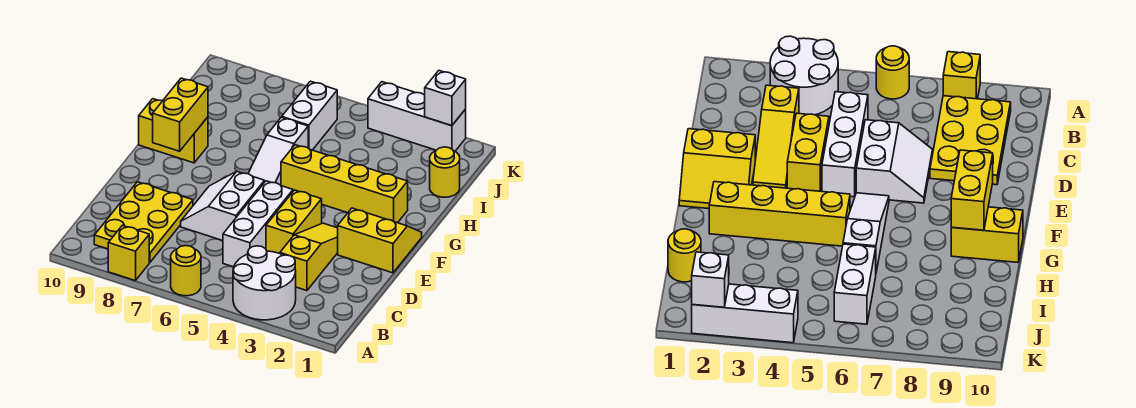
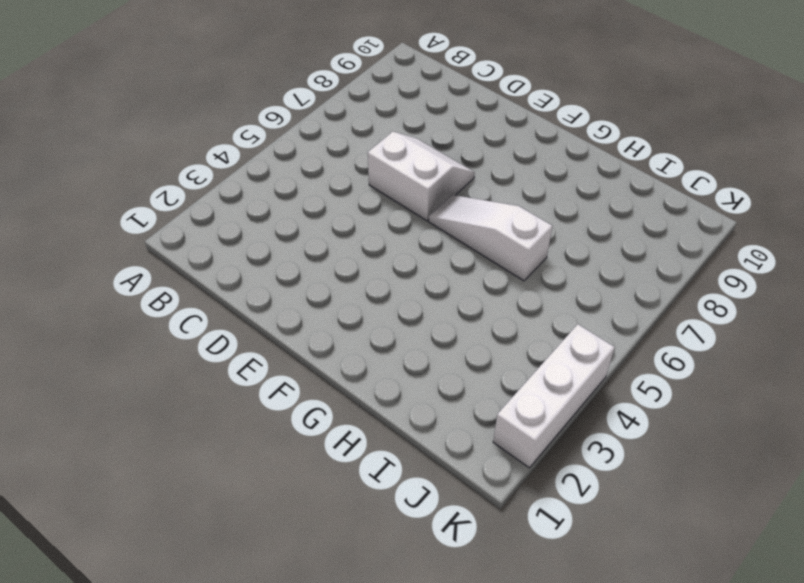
none -> white round brick A3:B4 level 1
none -> yellow round brick A6 level 1
none -> yellow brick A8 level 1

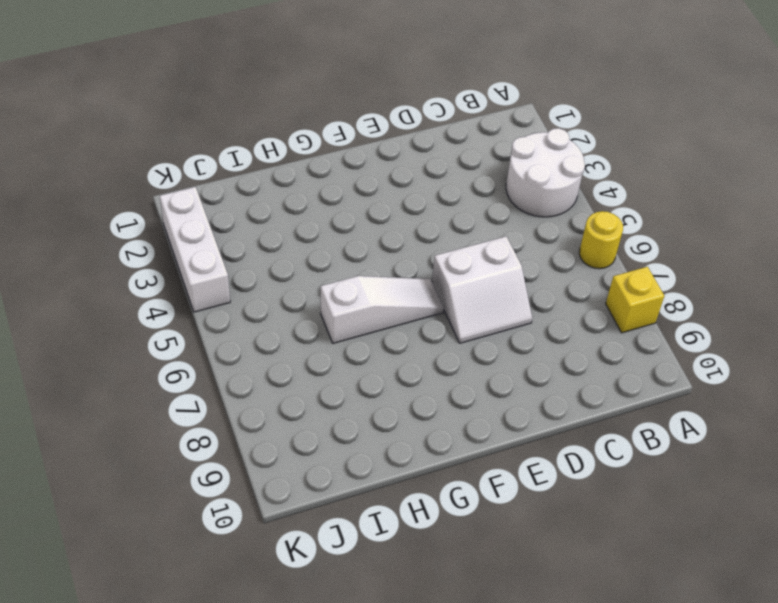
none -> yellow plate B8:D9 level 1
none -> yellow slope C3:E3 level 1 top C
none -> white brick C5:E5 level 1

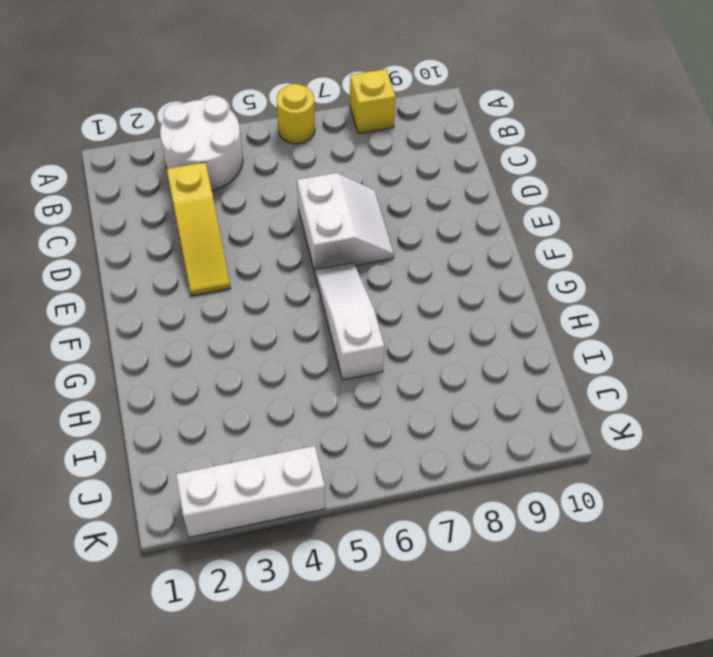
none -> yellow plate B8:D9 level 1
none -> white brick C5:E5 level 1
none -> yellow brick D4:E4 level 1

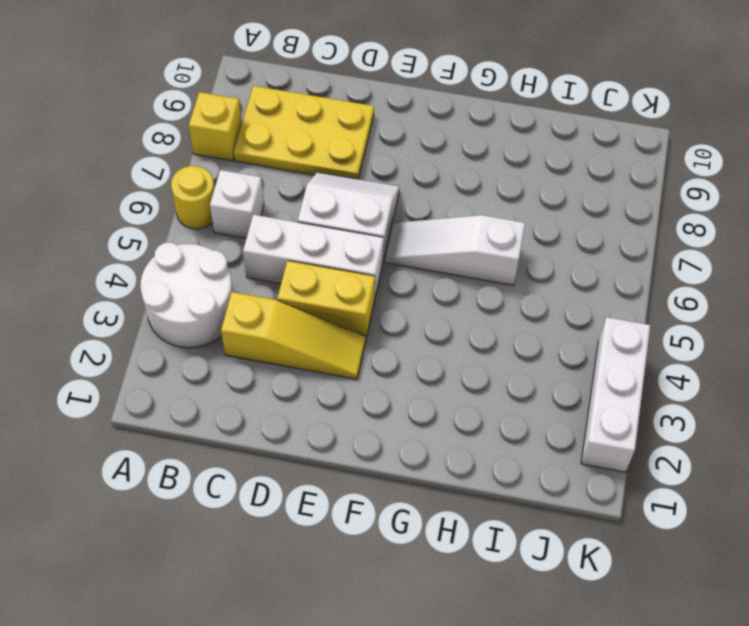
white brick B6 level 1 -> white brick K2 level 2
none -> yellow slope E1:F2 level 1 top E
none -> yellow brick G2:G5 level 1
none -> yellow brick G9:G10 level 1

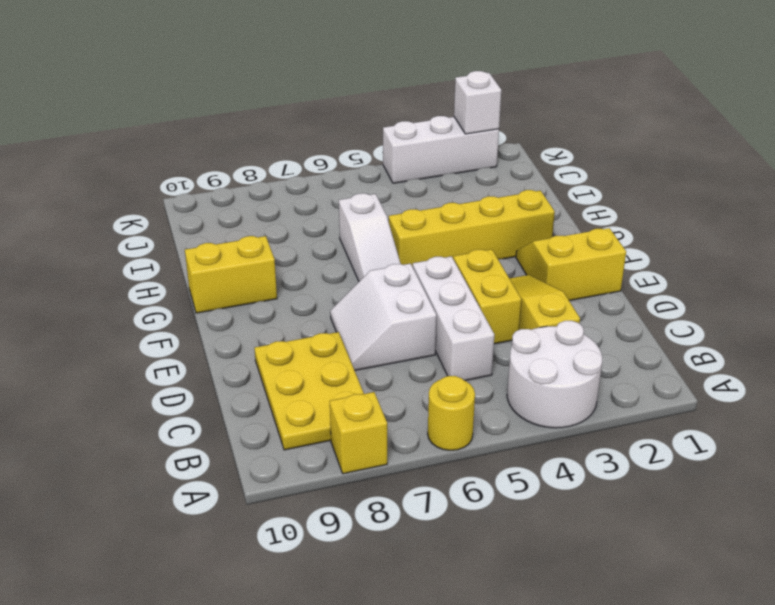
none -> yellow round brick I1 level 1
none -> white brick I6:J6 level 1
none -> yellow brick F9:G9 level 2

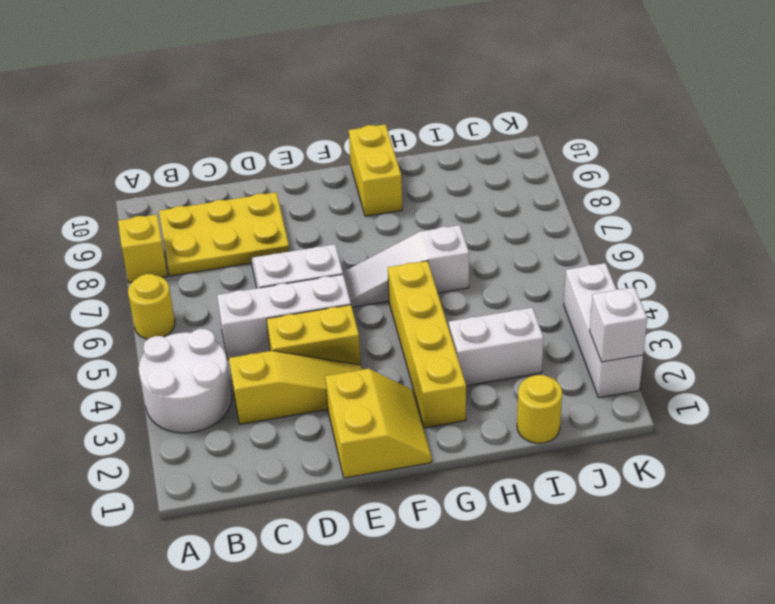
white brick H3:I3 level 1 -> white brick I6:J6 level 1
none -> yellow brick F9:G9 level 2

